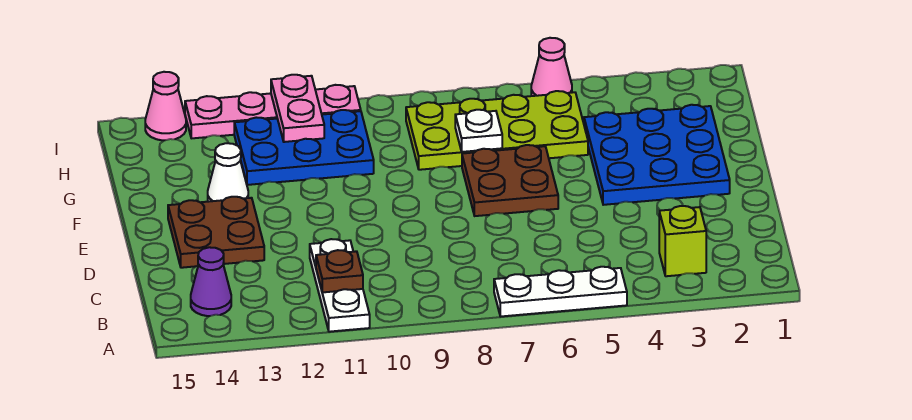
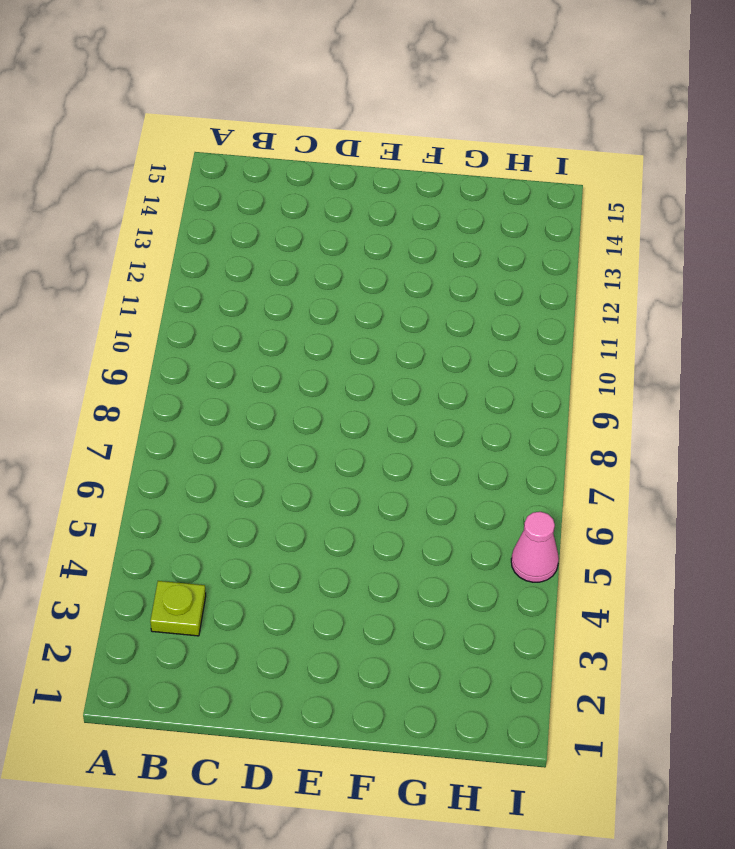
lime plate B3 level 1 -> lime brick B3 level 1
none -> white plate A5:A7 level 1
none -> white plate A11:C11 level 1
none -> purple cone B14 level 1

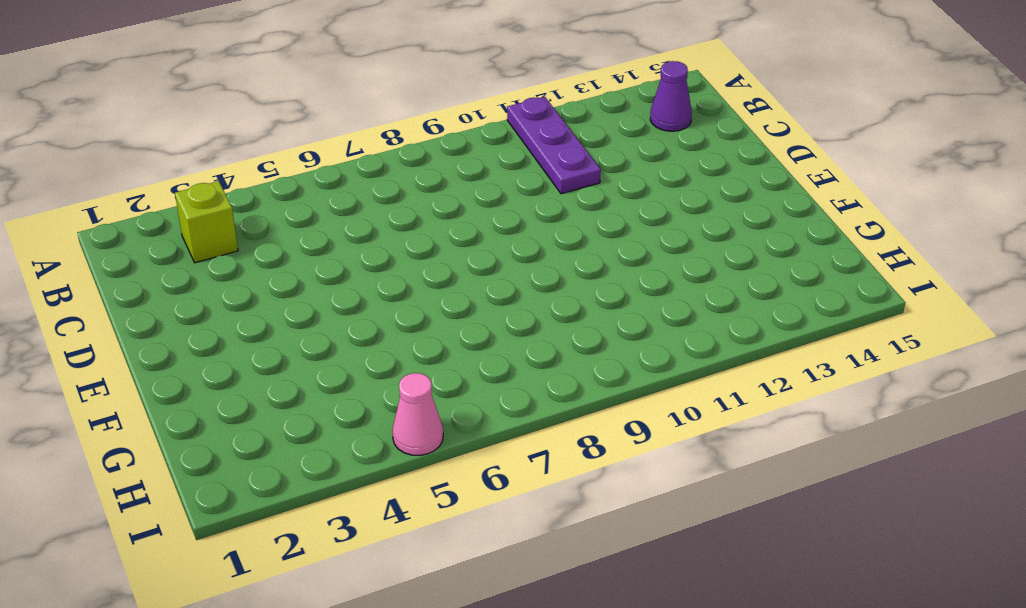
purple plate A11:C11 level 1 -> white plate A11:C11 level 1
none -> white plate A5:A7 level 1
none -> brown plate D13:E14 level 1
none -> blue plate E2:G4 level 1

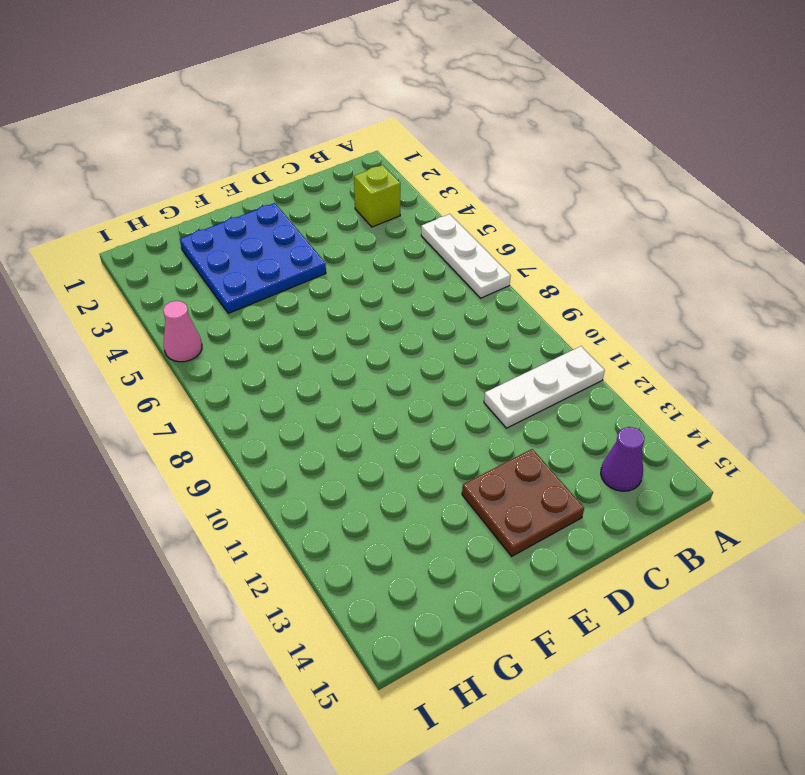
none -> brown plate E6:F7 level 1
none -> white cone F13 level 1
none -> lime plate G5:H8 level 1

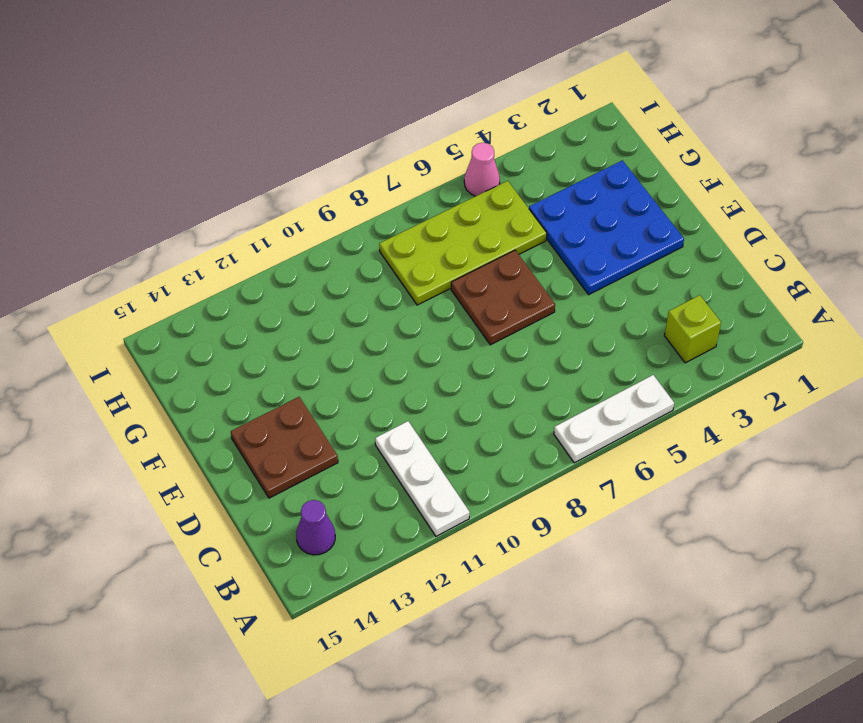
none -> white cone F13 level 1
none -> blue plate G10:H12 level 1
none -> pink plate I10:I13 level 1

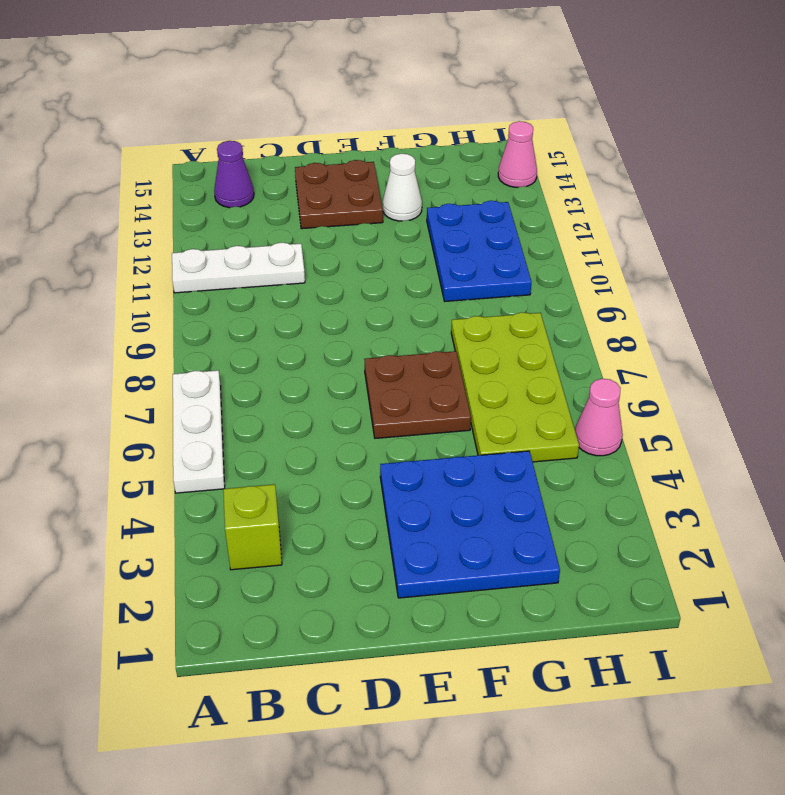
none -> pink plate I10:I13 level 1
none -> brown plate B11 level 2
none -> white plate G7 level 2

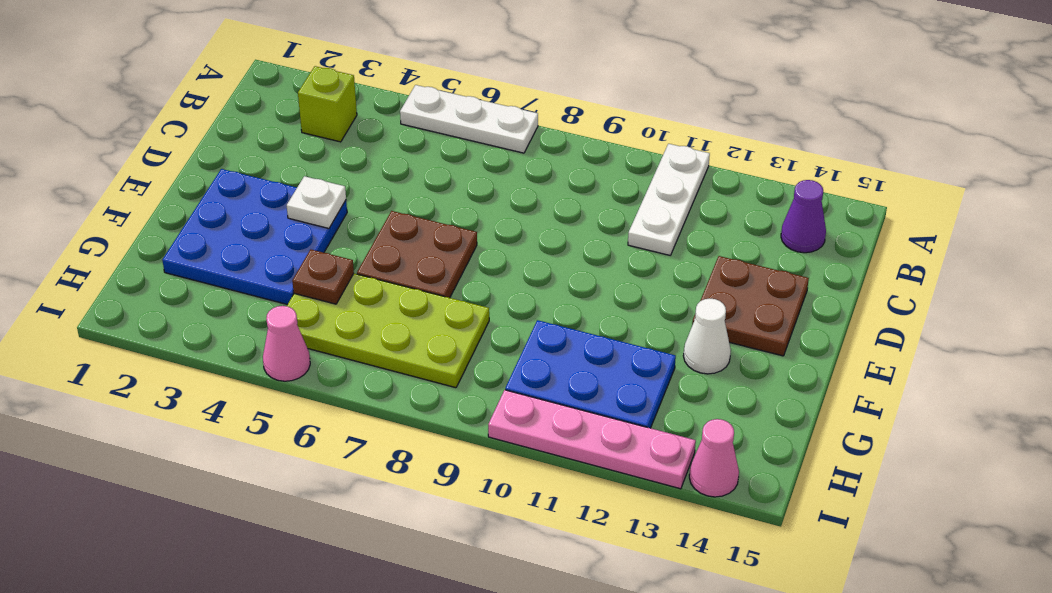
white plate E4 level 2 -> white plate G7 level 2
brown plate G5 level 2 -> brown plate B11 level 2
none -> pink plate H11:I11 level 2

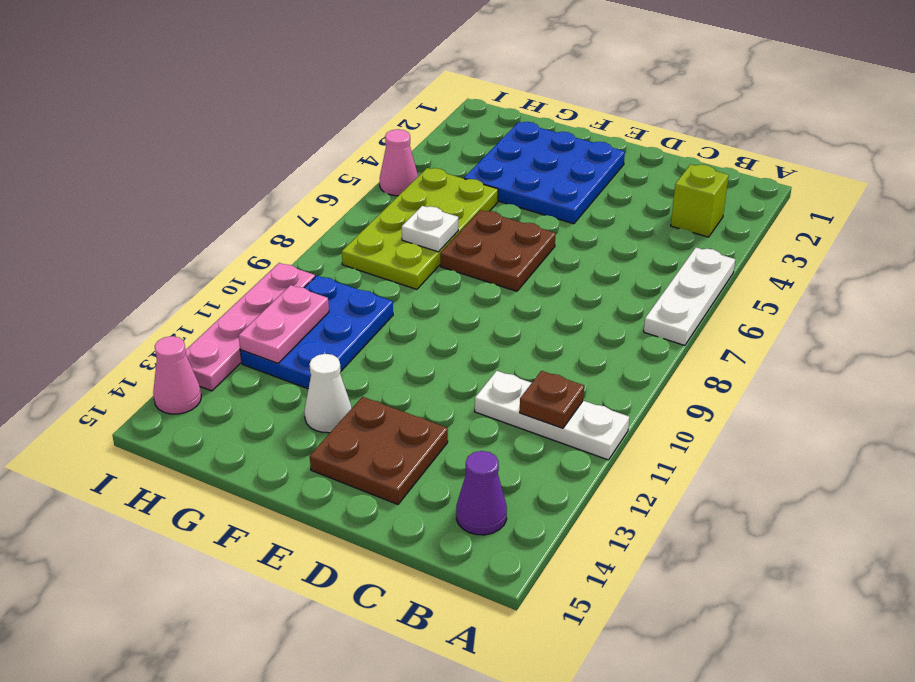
pink plate H11:H12 level 2 -> pink plate H11:I11 level 2

